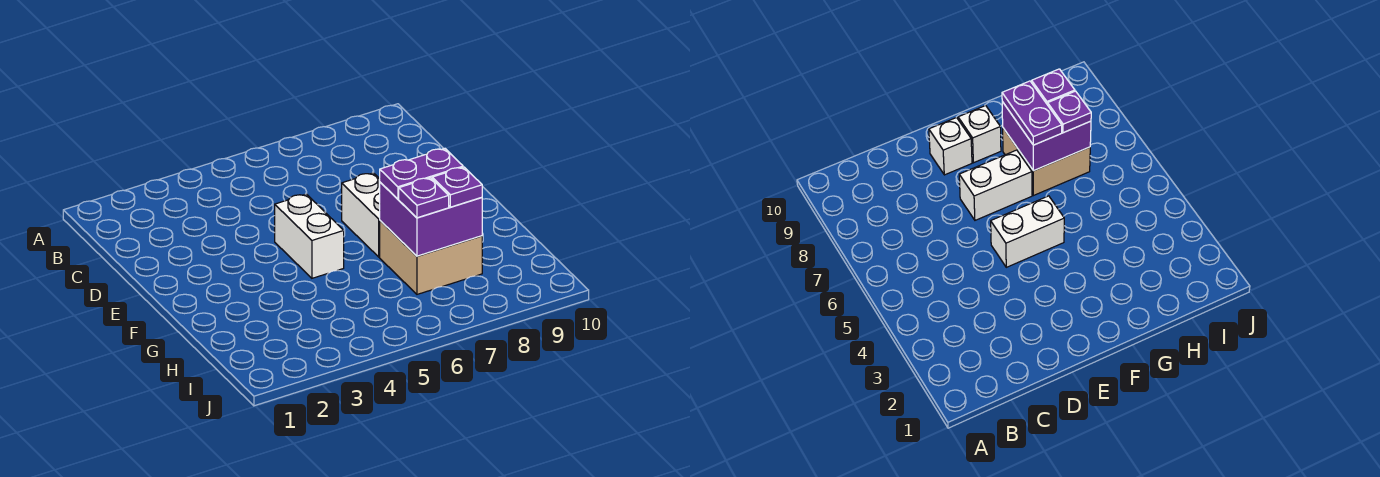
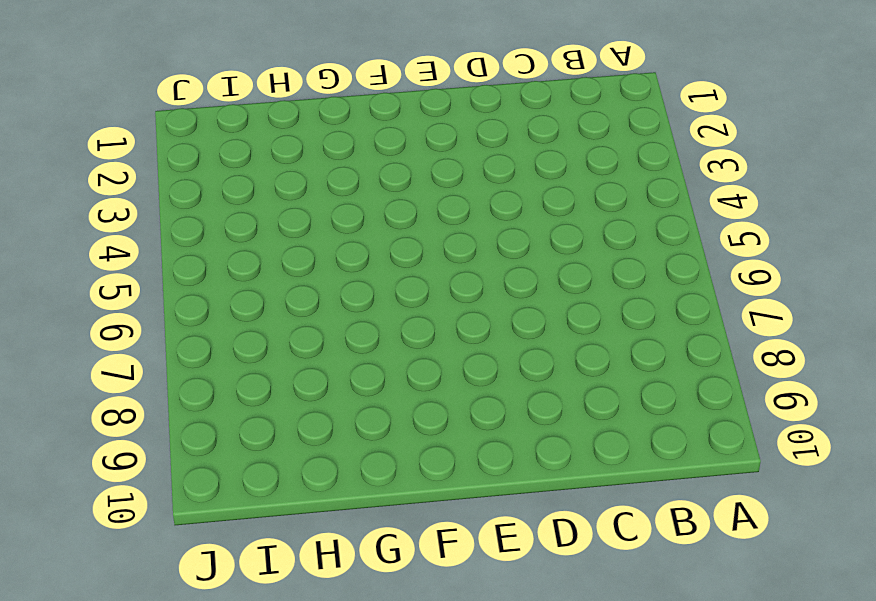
none -> white brick E5:F5 level 1
none -> white brick E7:F7 level 1

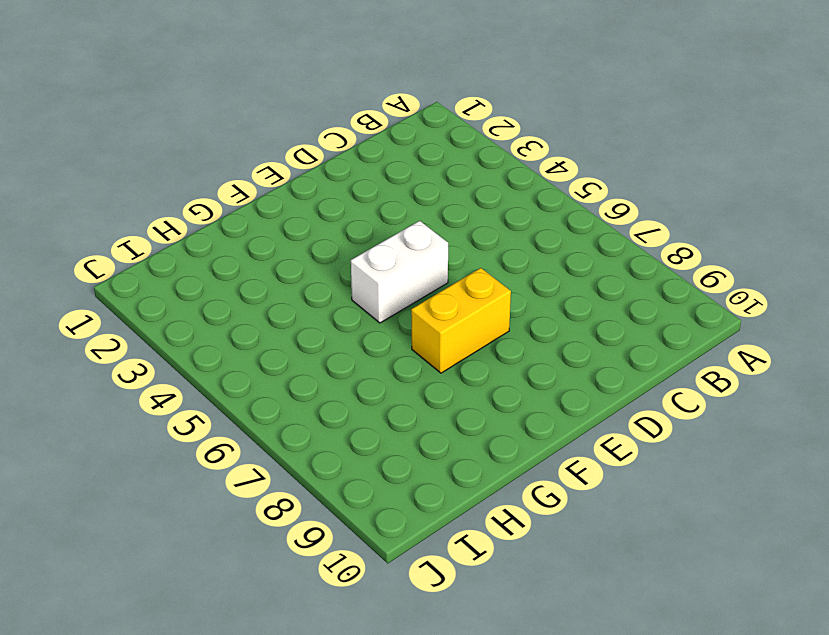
yellow brick E7:F7 level 1 -> white brick E7:F7 level 1
none -> white brick E9 level 1
none -> white brick F9 level 1

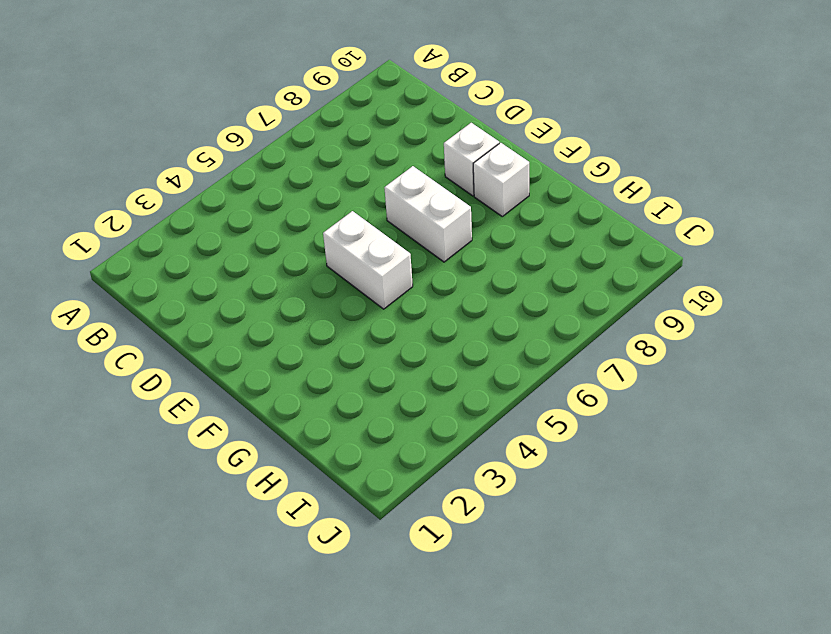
none -> tan brick G7:H8 level 1
none -> purple brick G7:H8 level 2

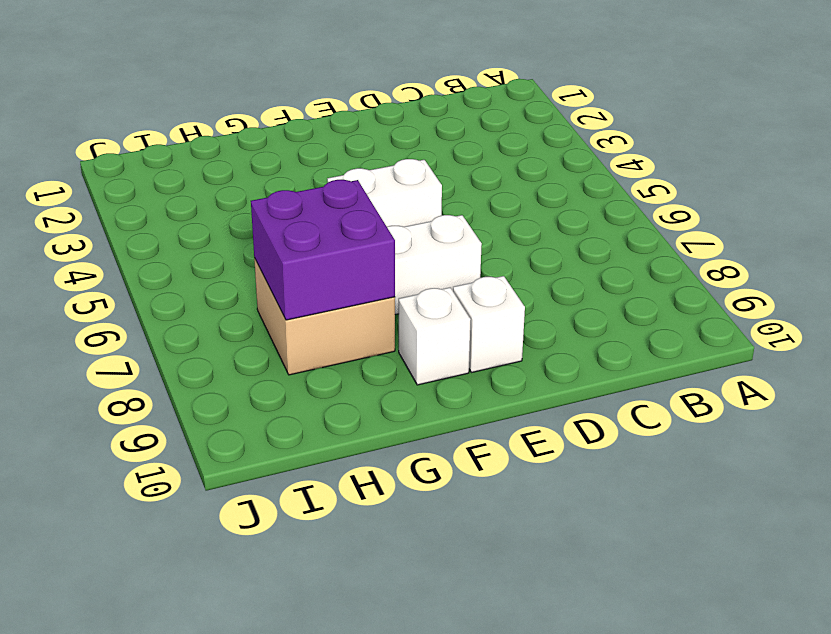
none -> purple plate G7:G8 level 3
none -> purple plate H7 level 3

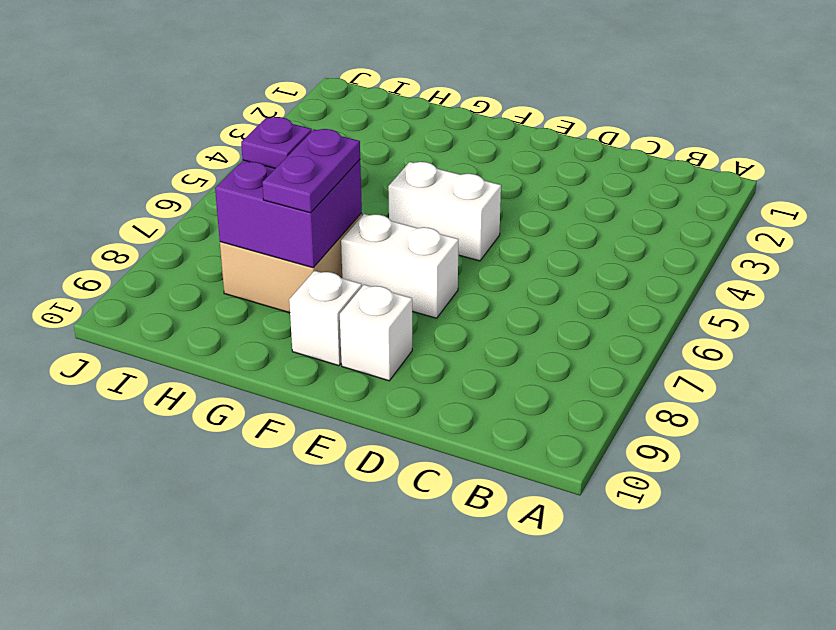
none -> purple plate H8 level 3

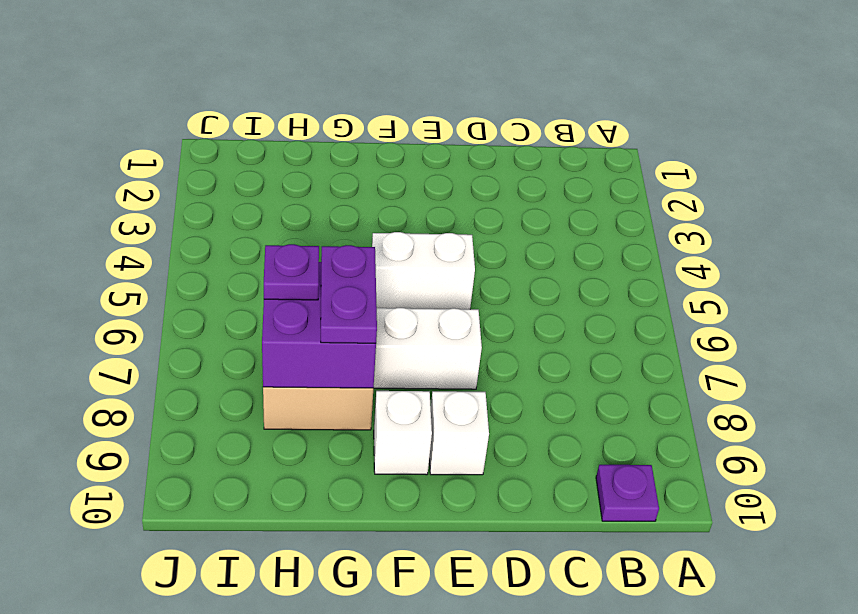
purple plate B10 level 1 -> purple plate H8 level 3

